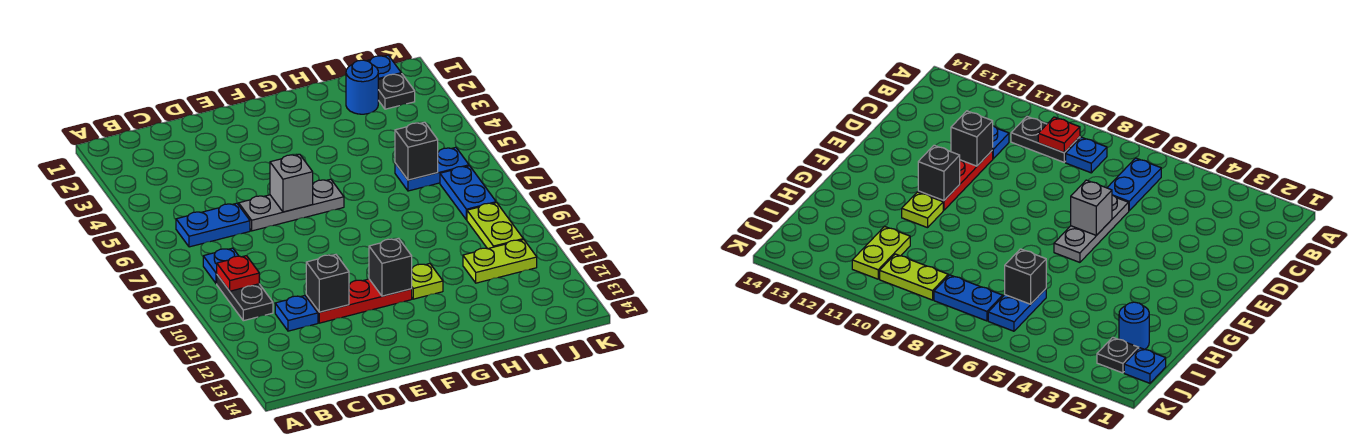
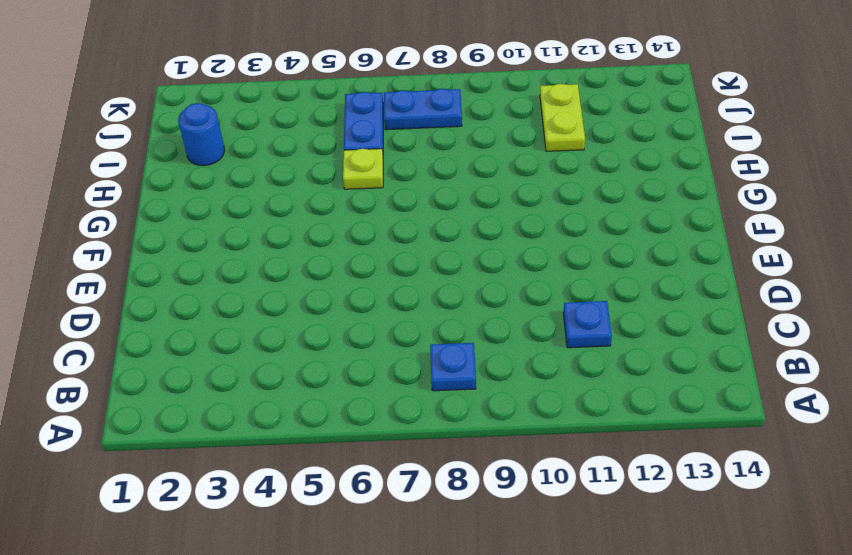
lime plate H6 level 1 -> lime plate G11 level 1
none -> blue plate B6:C6 level 1
none -> black plate B9:B10 level 1
none -> grey plate D6:F6 level 1

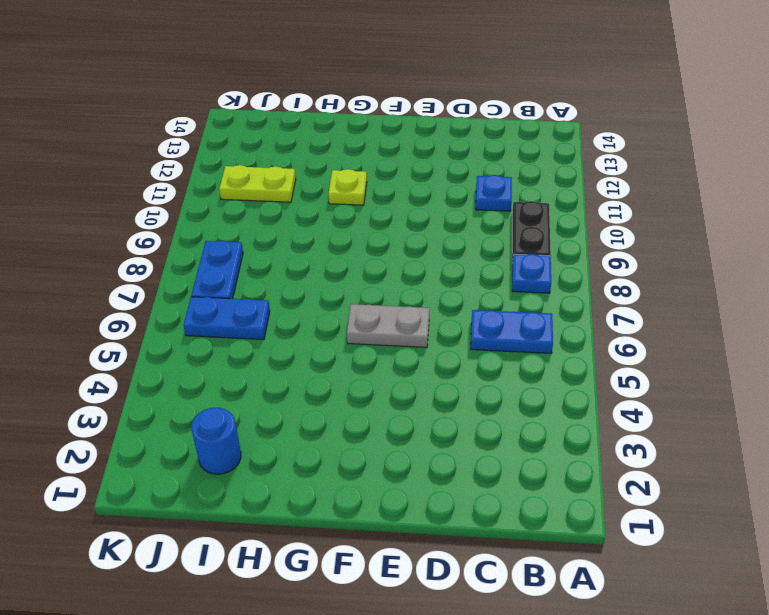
grey plate E6:F6 level 1 -> grey plate D6:F6 level 1
none -> red plate D11:F11 level 1
none -> blue plate J1 level 1
none -> black plate J2 level 1

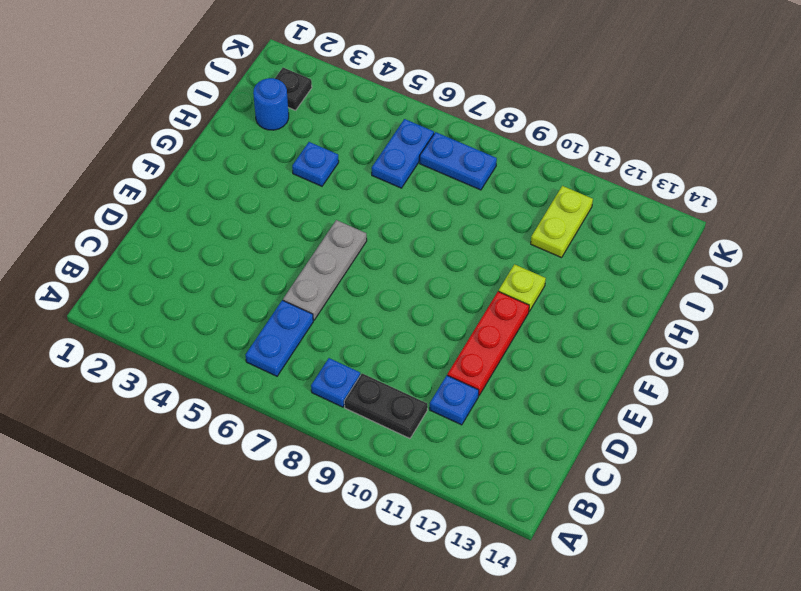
blue plate H4 level 1 -> blue plate J1 level 1
none -> lime plate J9:J10 level 1
none -> red plate B9 level 2
none -> black brick D11 level 2

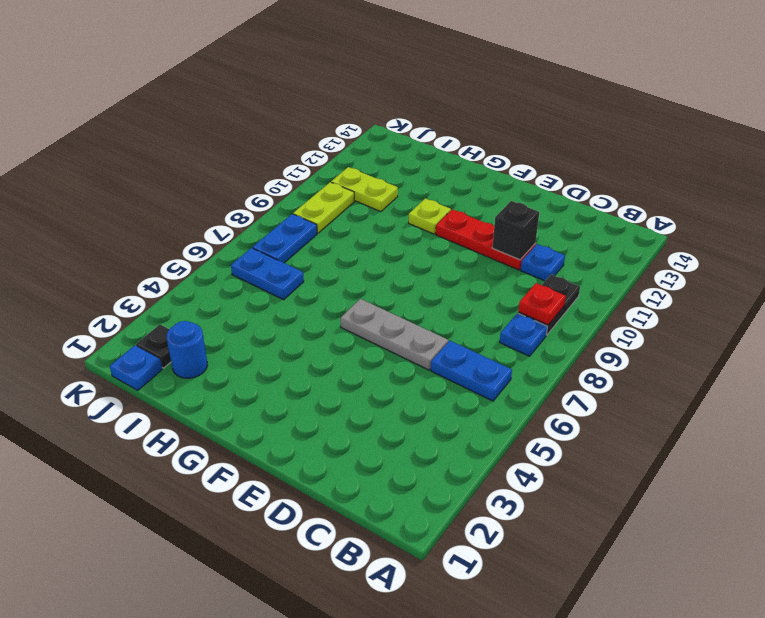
none -> grey brick E6 level 2
none -> black brick F11 level 2
none -> black brick I6 level 2

